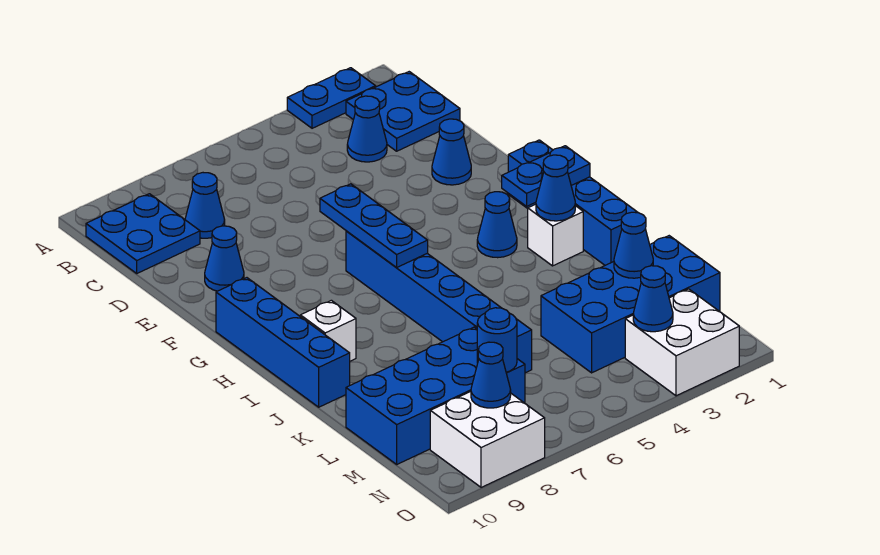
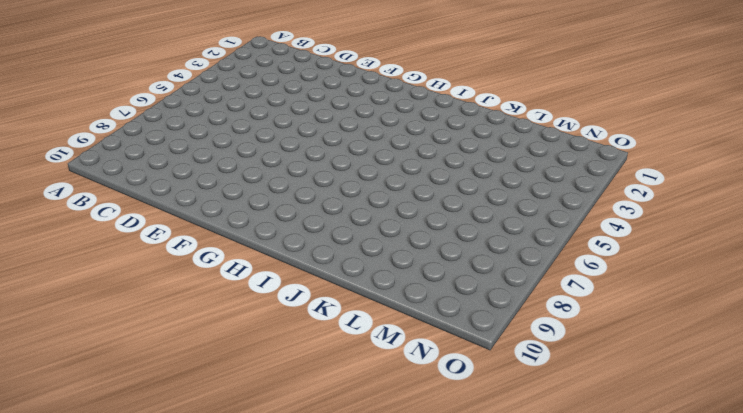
none -> blue plate A2:A3 level 1
none -> blue plate B1:C2 level 1
none -> blue plate B9:C10 level 1

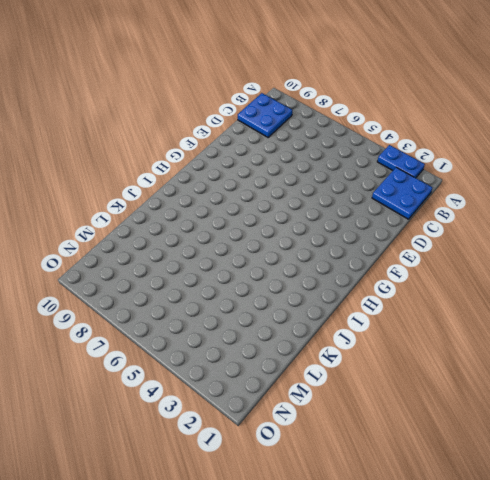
none -> blue cone C3 level 1
none -> blue cone C8 level 1
none -> blue cone E2 level 1

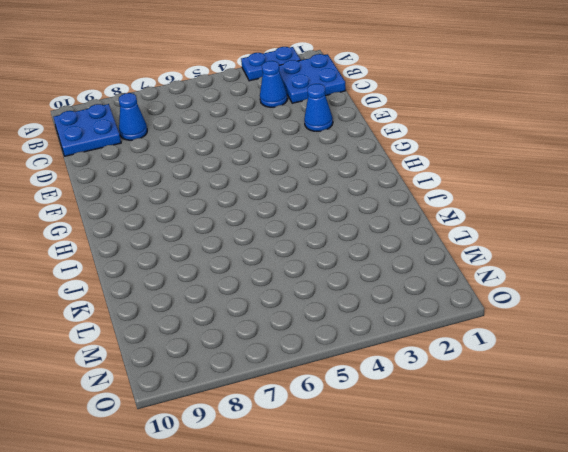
none -> blue cone E9 level 1
none -> blue brick G1:J1 level 1
none -> blue brick G6:L6 level 1

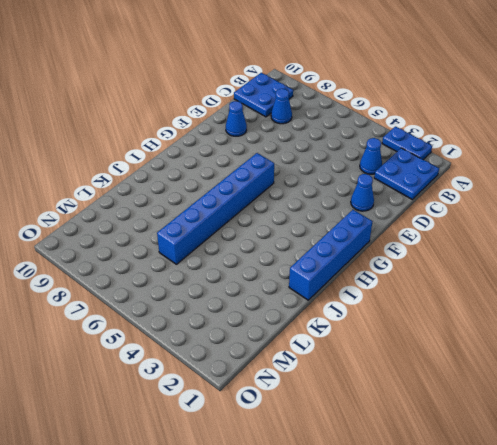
none -> blue brick G10:J10 level 1
none -> blue cone H3 level 1
none -> white brick I2 level 1

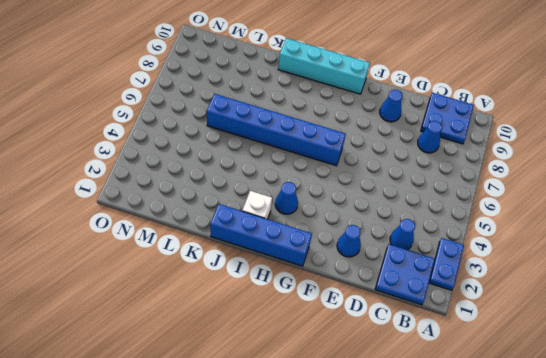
cyan brick G10:J10 level 1 -> blue brick G10:J10 level 1
none -> white brick I9 level 1
none -> blue brick L1:M4 level 1
none -> blue brick L7:M10 level 1

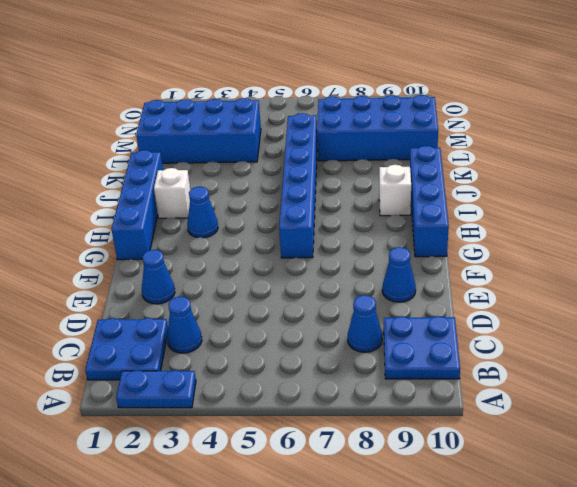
none -> white brick N2:O3 level 1
none -> white brick N8:O9 level 1
none -> blue plate F6:H6 level 2

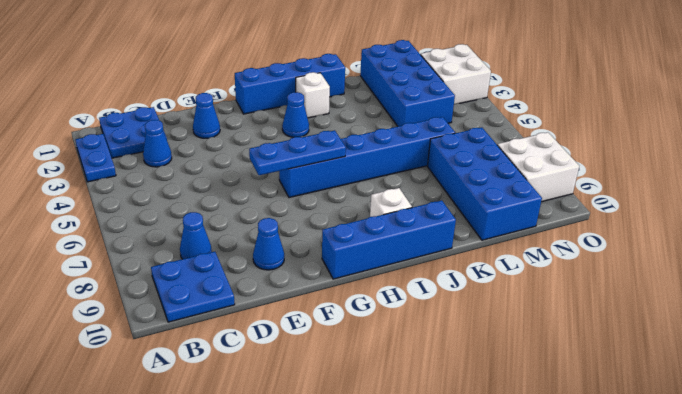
none -> blue plate H1:H2 level 2
none -> blue cone I2 level 2
none -> blue cone L2 level 2

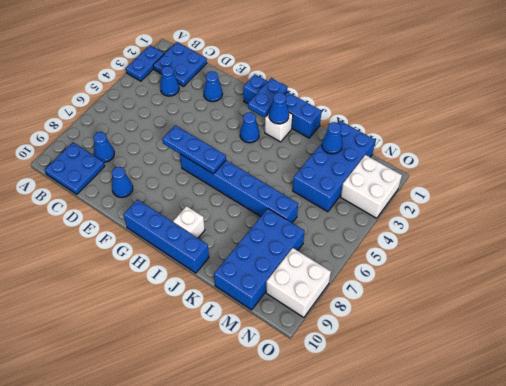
none -> blue round brick M7 level 2
none -> blue cone N3 level 2
none -> blue cone N8 level 2

